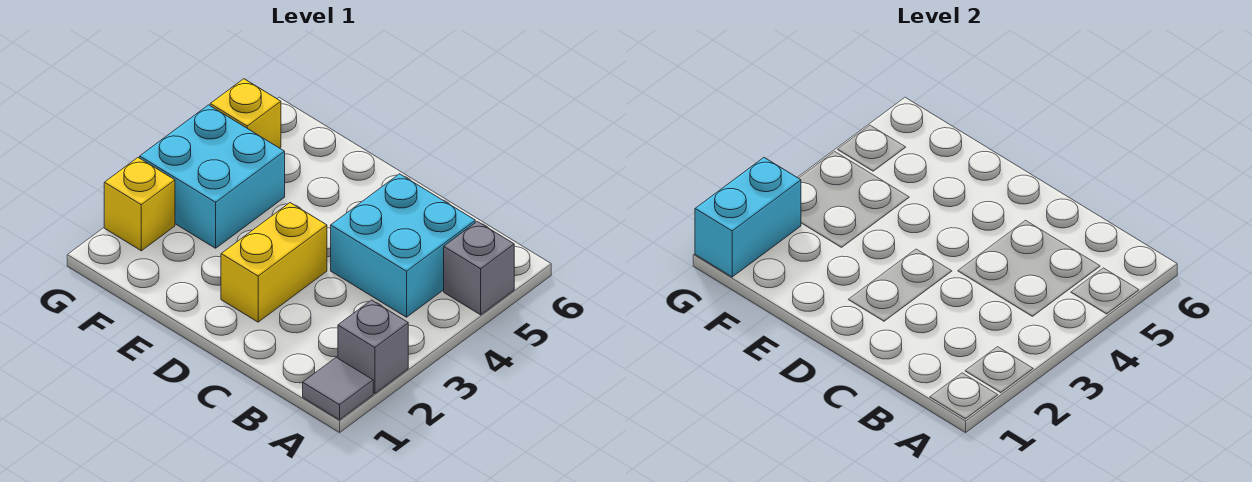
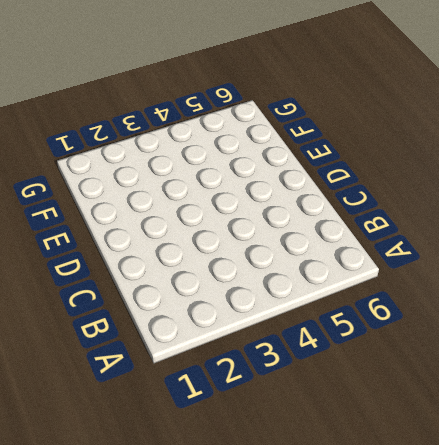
none -> grey tile A1 level 1
none -> grey brick A2 level 1

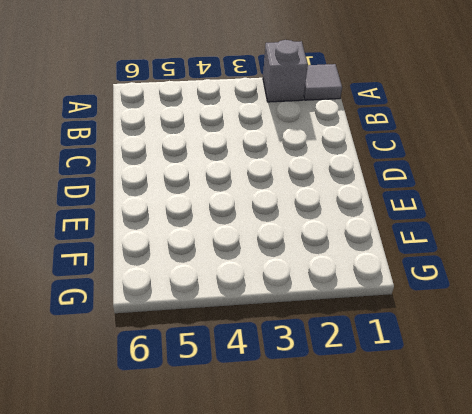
none -> grey brick A5 level 1
none -> cyan brick B4:C5 level 1

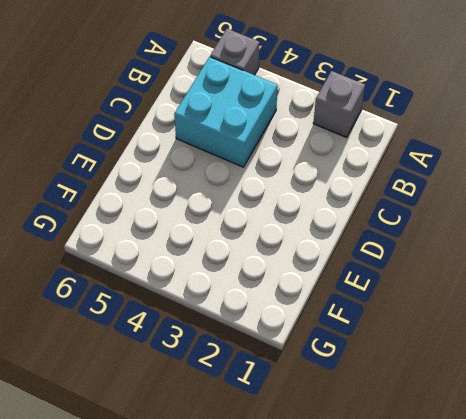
none -> grey tile A1 level 1
none -> yellow brick D2:D3 level 1

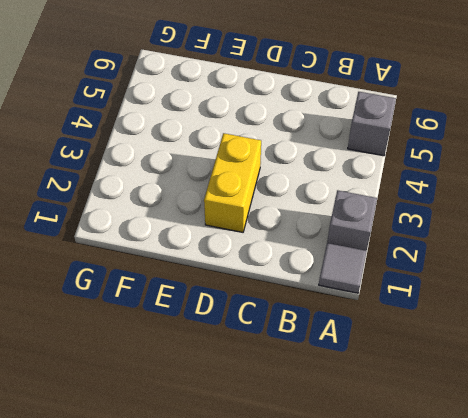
none -> cyan brick B4:C5 level 1
none -> cyan brick F3:G4 level 1

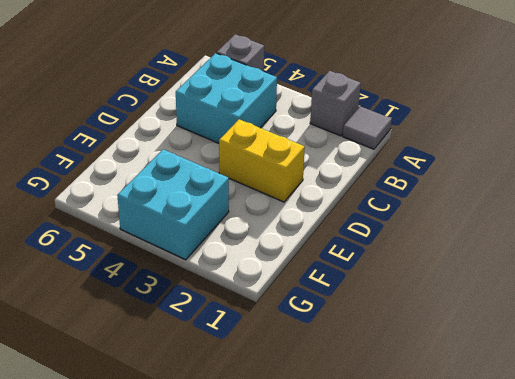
none -> yellow brick G2 level 1
none -> yellow brick G5 level 1

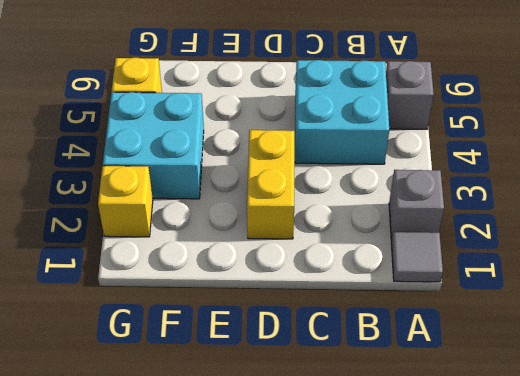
none -> cyan brick G1:G2 level 2

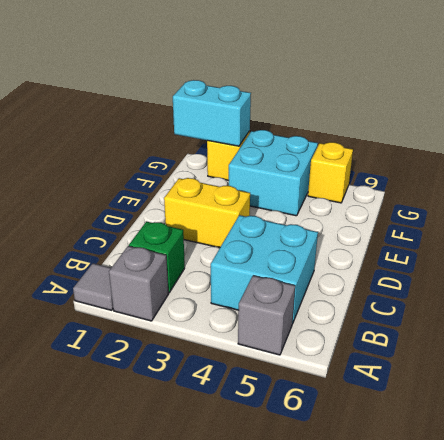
green brick B2 level 1 -> none

